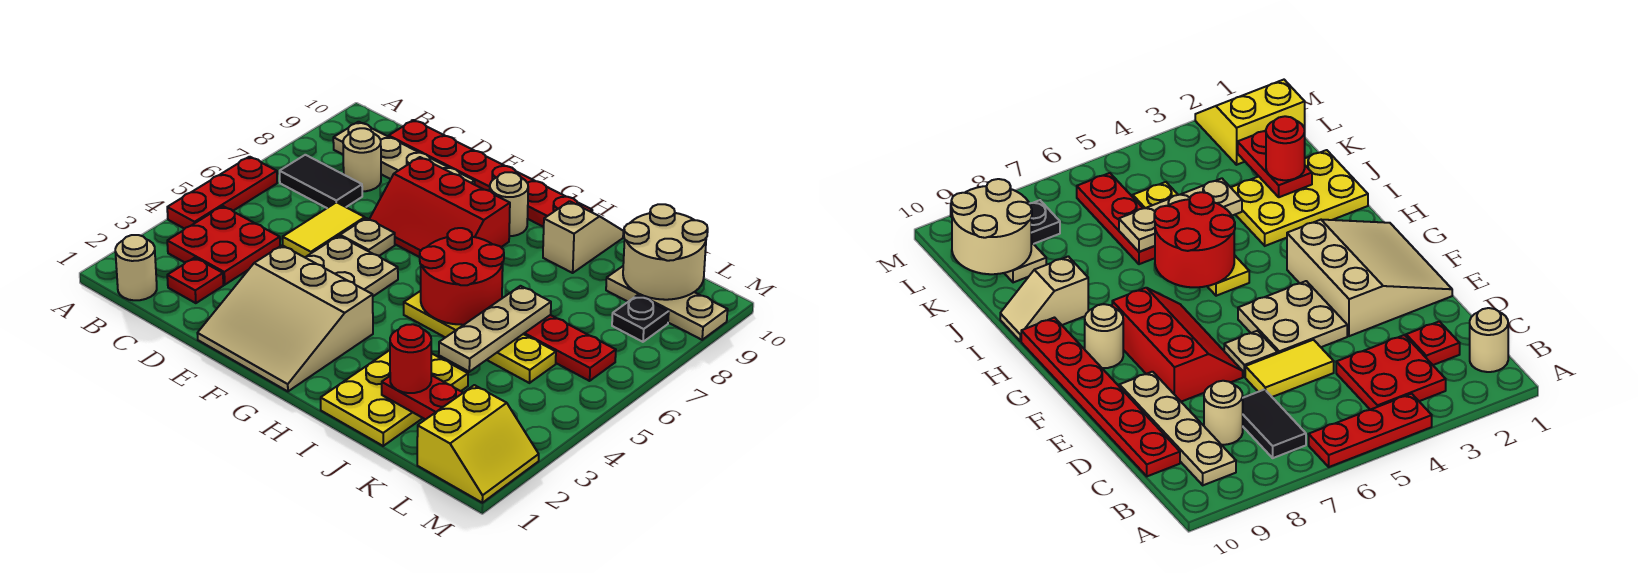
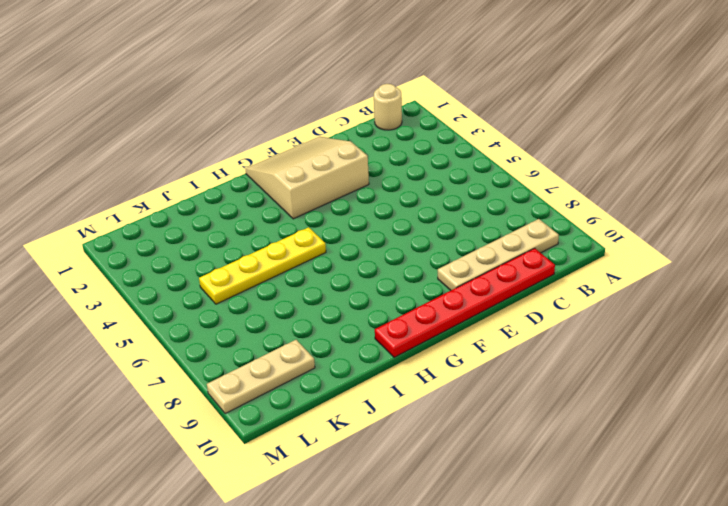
none -> red plate A4:A6 level 1
none -> red plate B3:C4 level 1
none -> black tile B7:C7 level 1

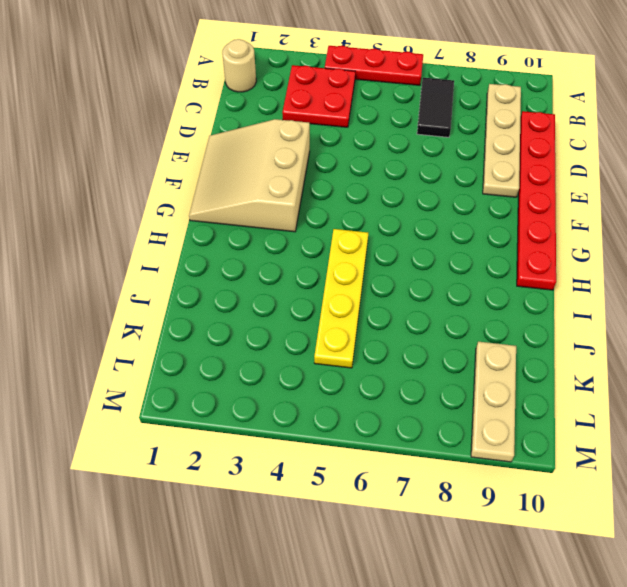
none -> red plate C2 level 1
none -> tan round brick C8 level 1
none -> yellow tile D5:D6 level 1

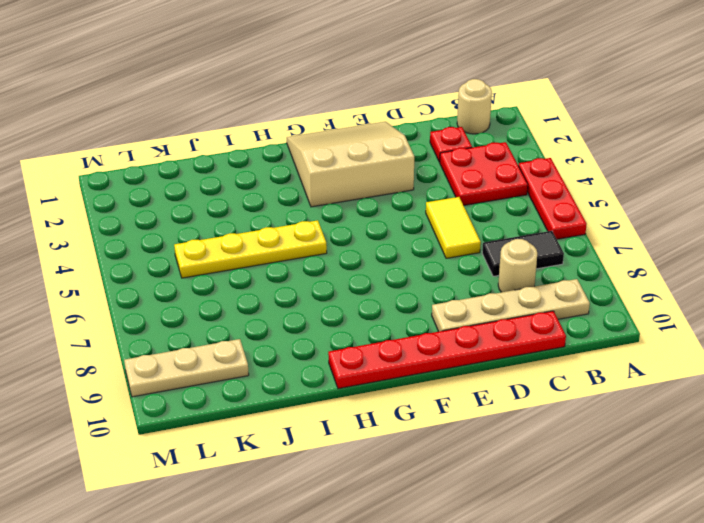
none -> tan plate E4:F5 level 1
none -> tan plate E6 level 1
none -> red slope E7:G8 level 1 top 8

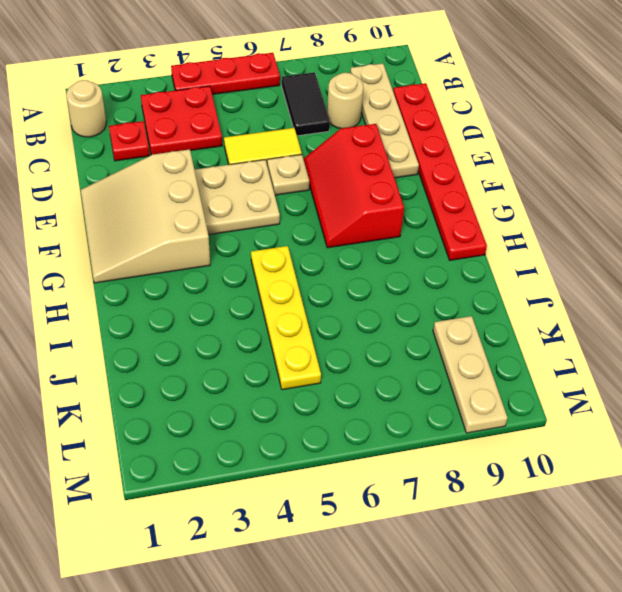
none -> tan round brick G9 level 1
none -> yellow plate I1:J3 level 1
none -> tan slope I9:I10 level 1 top 9

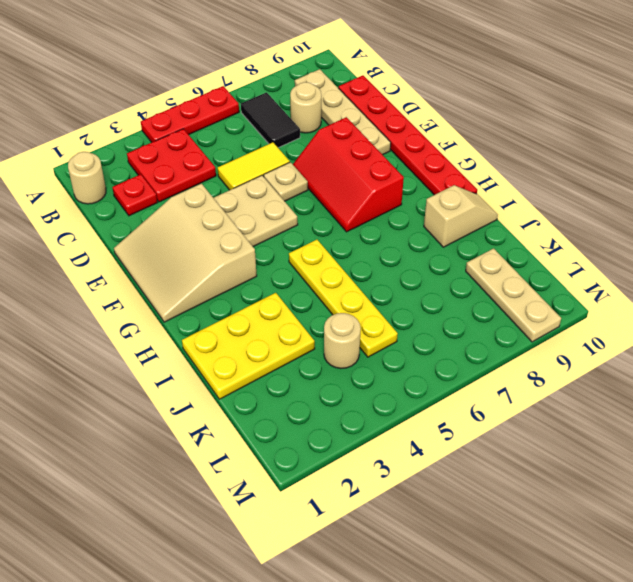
tan round brick K4 level 1 -> tan round brick G9 level 1
none -> red plate J6:L6 level 1
none -> yellow slope L1:M2 level 1 top L
none -> black plate L8 level 1

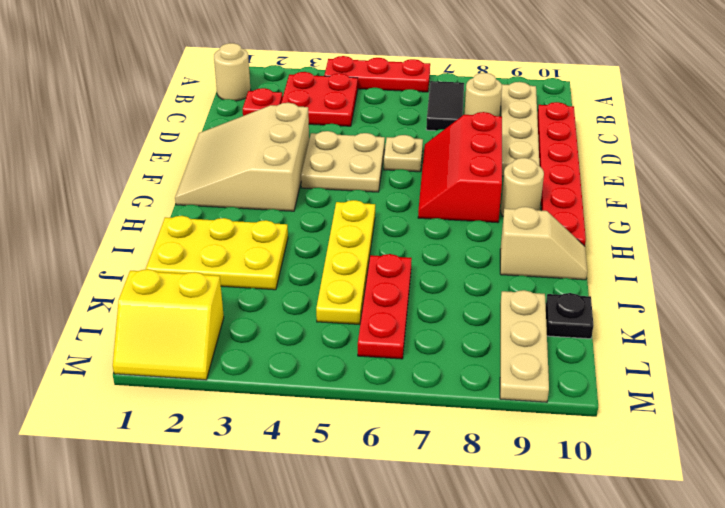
black plate K10 level 1 -> black plate L8 level 1
none -> yellow tile D5:D6 level 1
none -> red round brick H5:I6 level 2
none -> red plate J2:K2 level 2

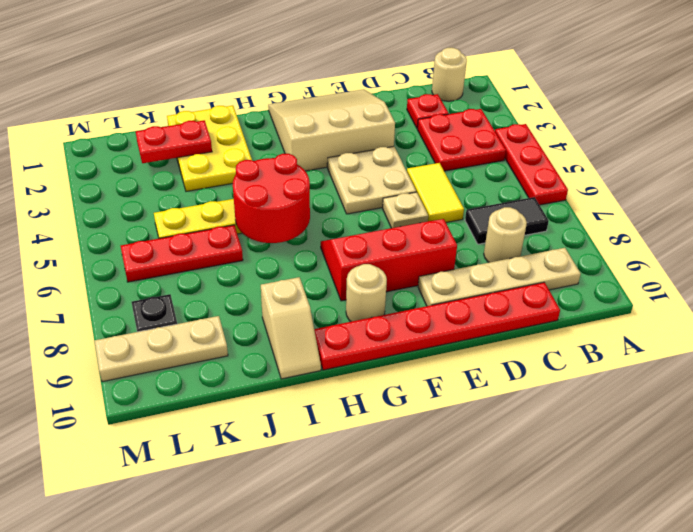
none -> yellow slope L1:M2 level 1 top L
none -> tan plate J4:J6 level 2
none -> tan round brick K9:L10 level 2

